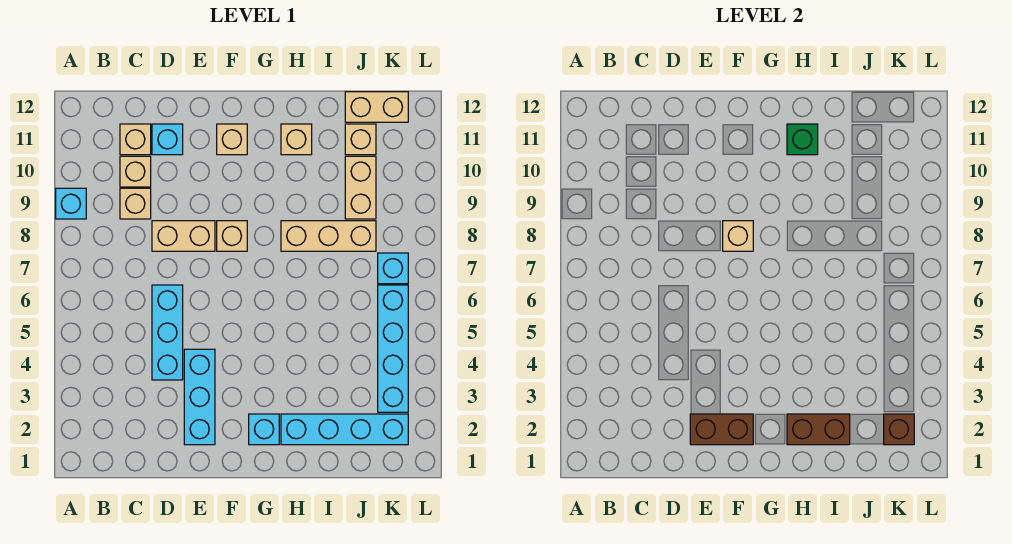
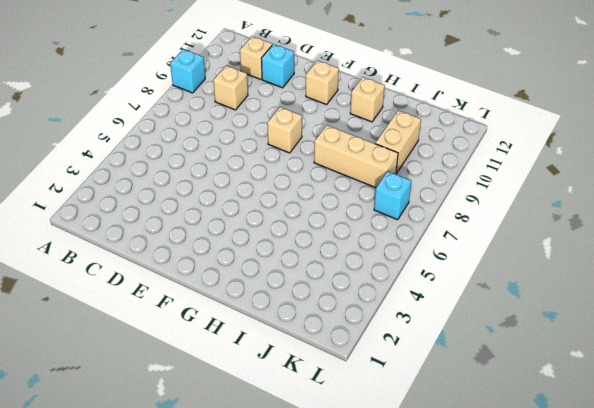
none -> tan brick C10 level 1
none -> cyan brick D4:D6 level 1
none -> tan brick D8:E8 level 1

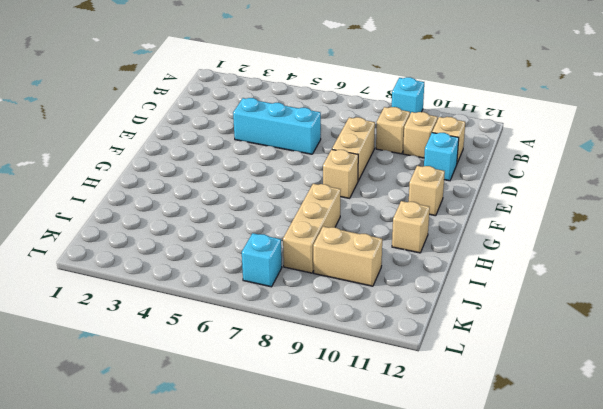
none -> cyan brick E2:E4 level 1
none -> cyan brick G2 level 1
none -> cyan brick H2:K2 level 1

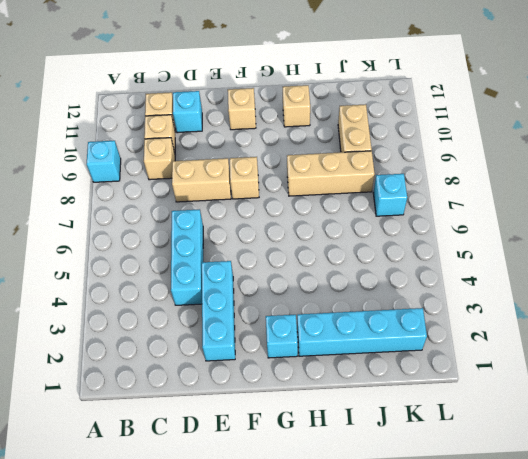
none -> tan brick J11 level 1
none -> tan brick J12:K12 level 1
none -> cyan brick K3:K6 level 1

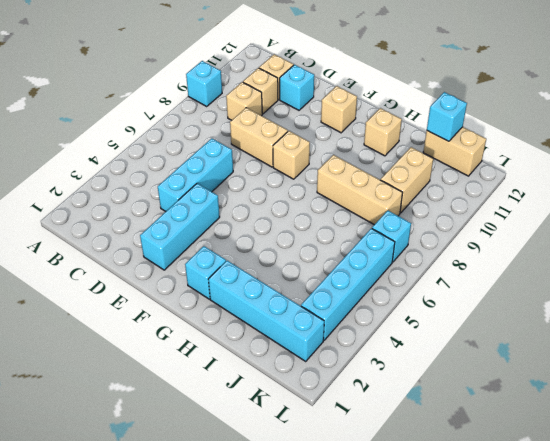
cyan brick J12 level 2 -> none
none -> tan brick J11 level 1
none -> brown brick E2:F2 level 2
none -> tan brick F8 level 2

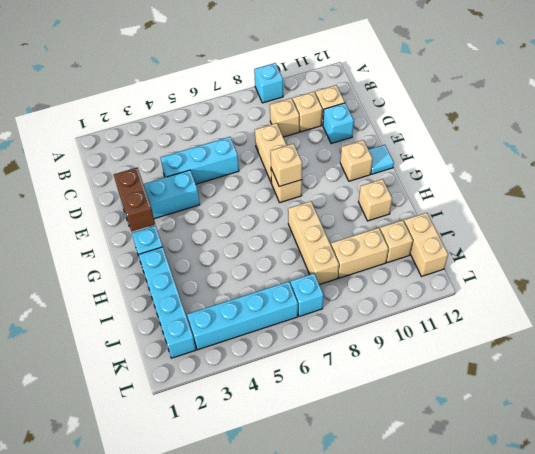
cyan tile F12 level 1 -> none
none -> brown brick H2:I2 level 2
none -> green brick H11 level 2
none -> brown brick K2 level 2

